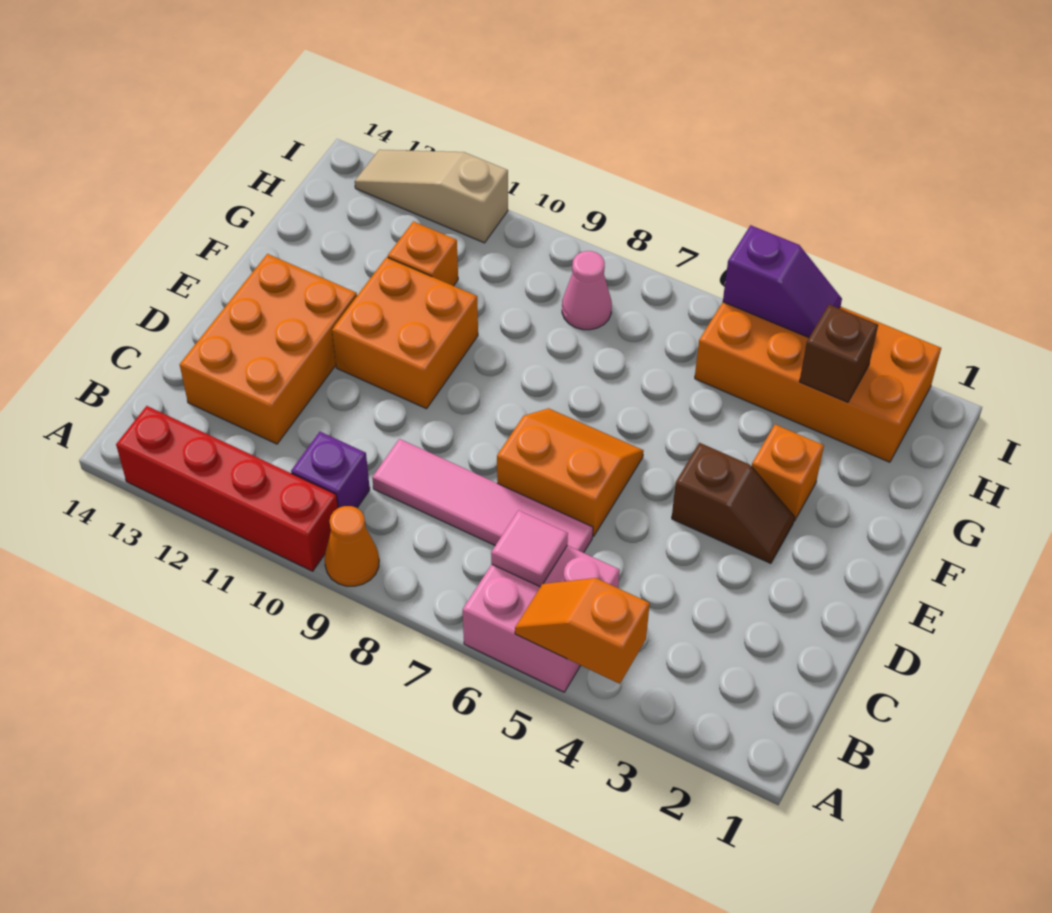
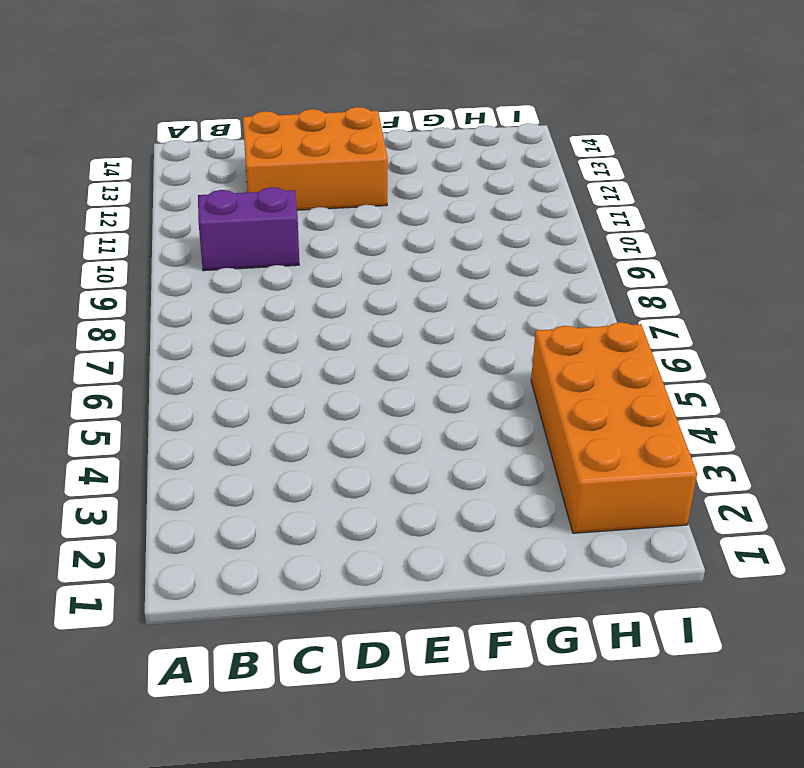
purple brick B10:C10 level 1 -> purple brick B10 level 1
none -> pink brick A5:B6 level 1
none -> orange cone A9 level 1
none -> red brick A10:A13 level 1

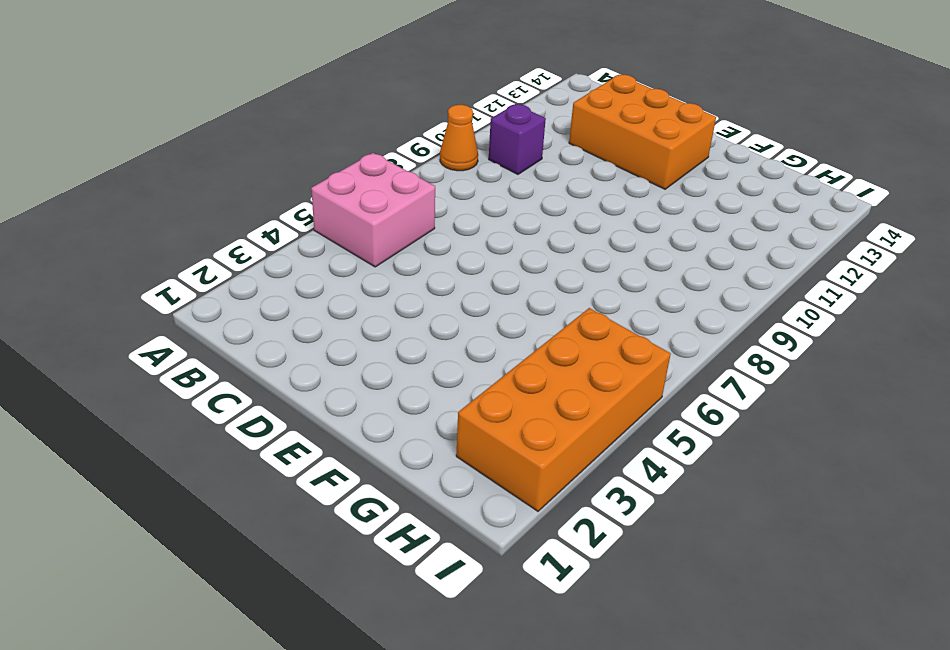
none -> red brick A10:A13 level 1
none -> pink tile C6:C9 level 1
none -> orange slope D6:E7 level 1 top D

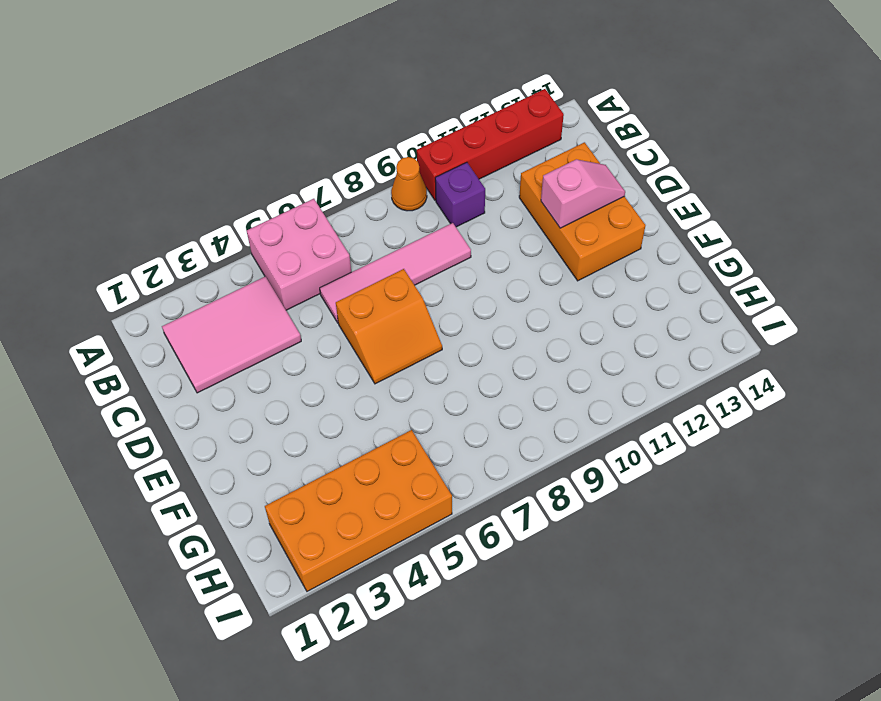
pink tile B2:C4 level 1 -> none
pink slope D12:D13 level 2 top 12 -> none
none -> brown slope E3:E4 level 1 top 4
none -> orange brick E10:F11 level 1
none -> orange brick F3 level 1

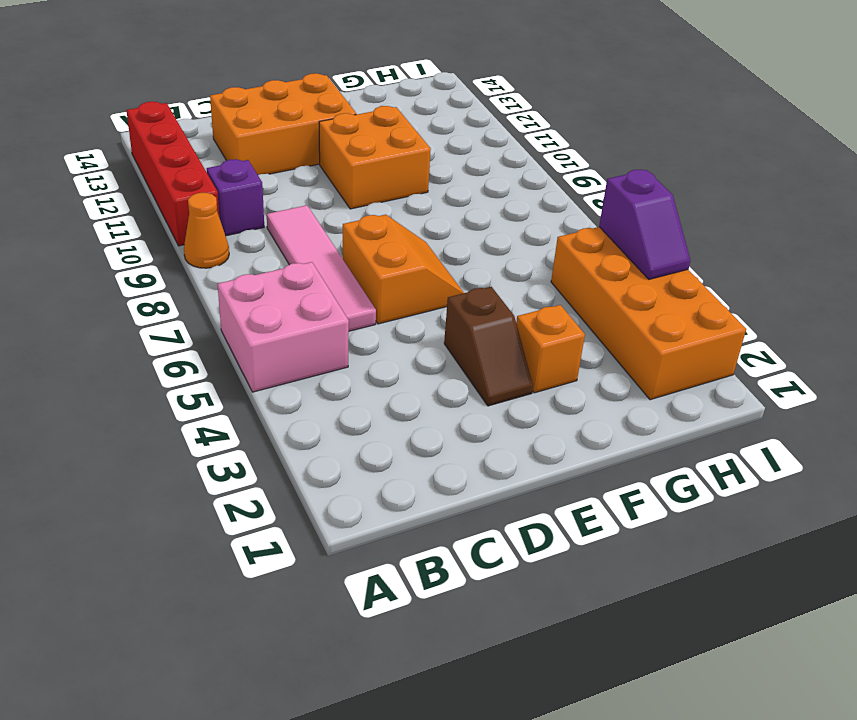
none -> orange brick G11 level 1
none -> pink cone H8 level 1
none -> tan slope I11:I13 level 1 top 11

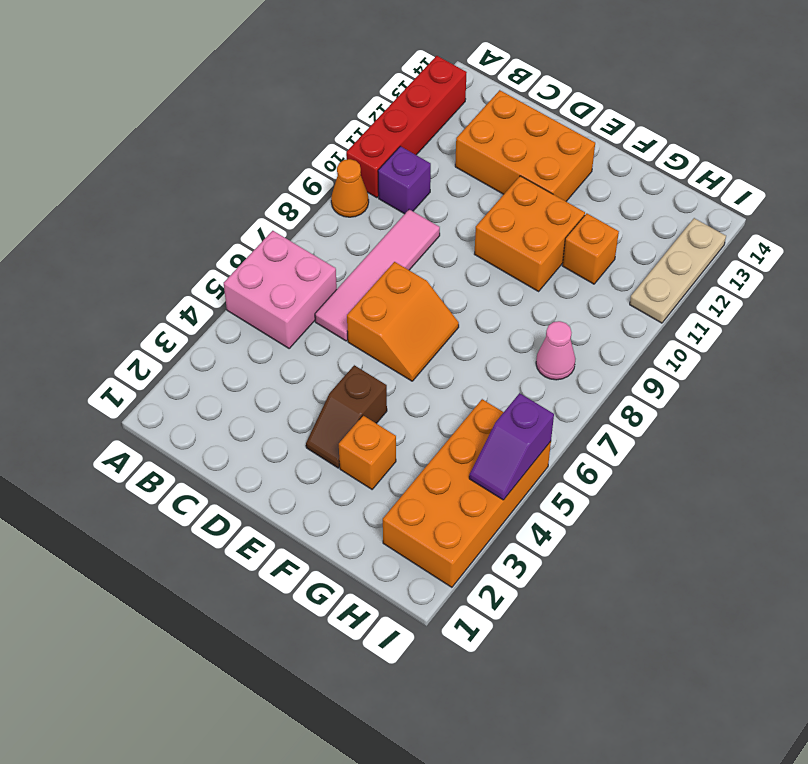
tan plate I11:I13 level 1 -> tan slope I11:I13 level 1 top 11
none -> orange slope A4:A5 level 2 top 4
none -> pink tile B6 level 2
none -> brown brick H3 level 2

